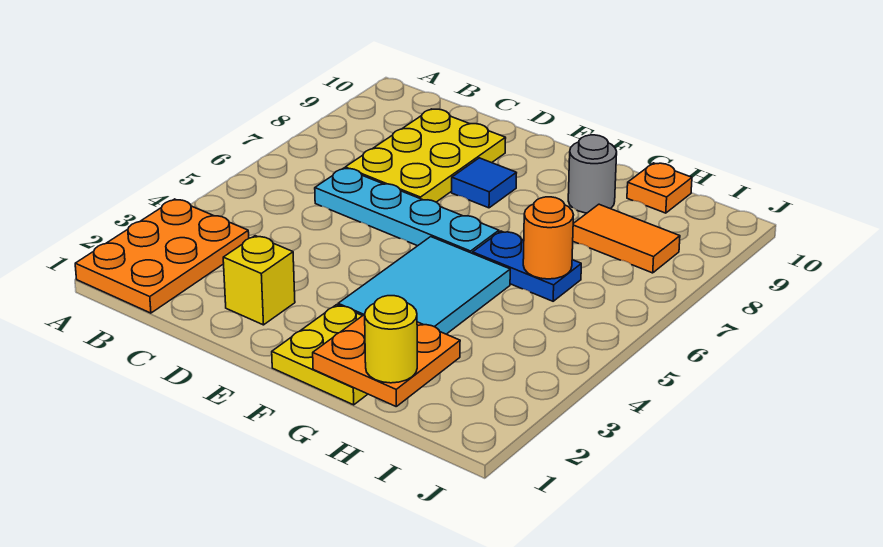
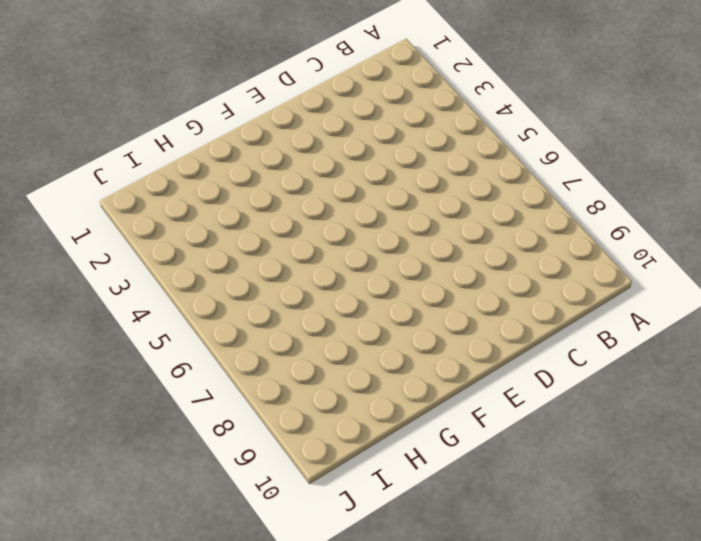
none -> orange plate A1:B3 level 1
none -> cyan plate C6:F6 level 1
none -> yellow plate C7:D9 level 1

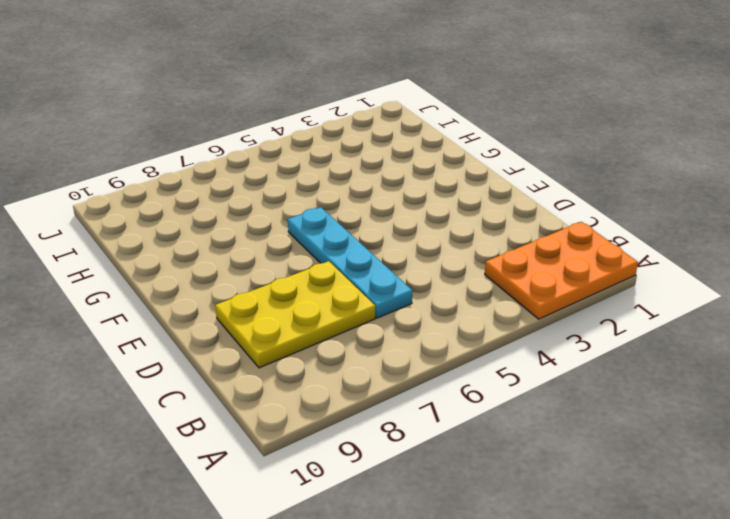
none -> yellow brick D2 level 1
none -> blue tile E8 level 1
none -> yellow plate F1:G2 level 1

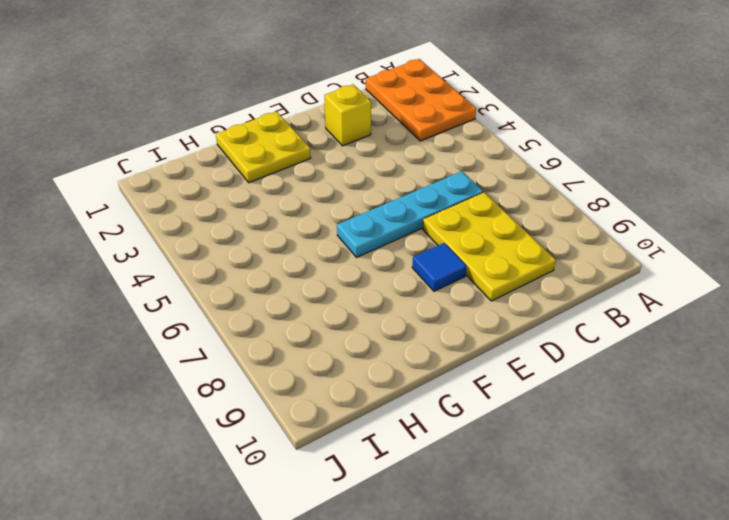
none -> cyan tile F3:G5 level 1
none -> blue plate G6:H6 level 1
none -> grey round brick G9 level 1

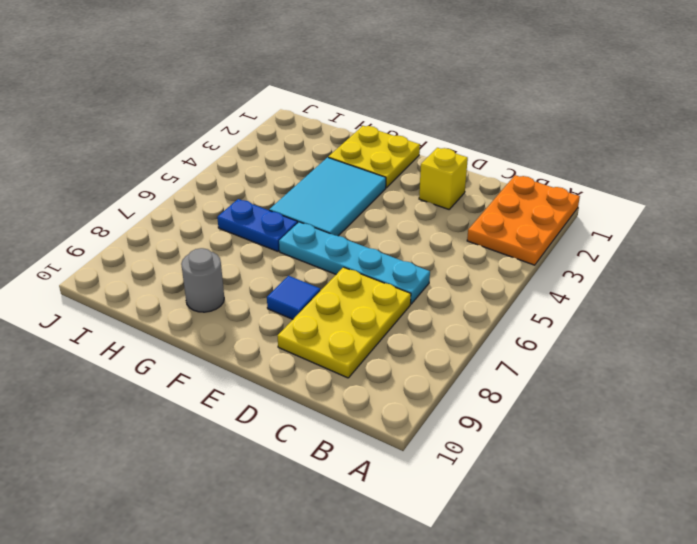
none -> orange tile H8:I8 level 1
none -> orange plate H10 level 1
none -> orange plate G1:H2 level 2

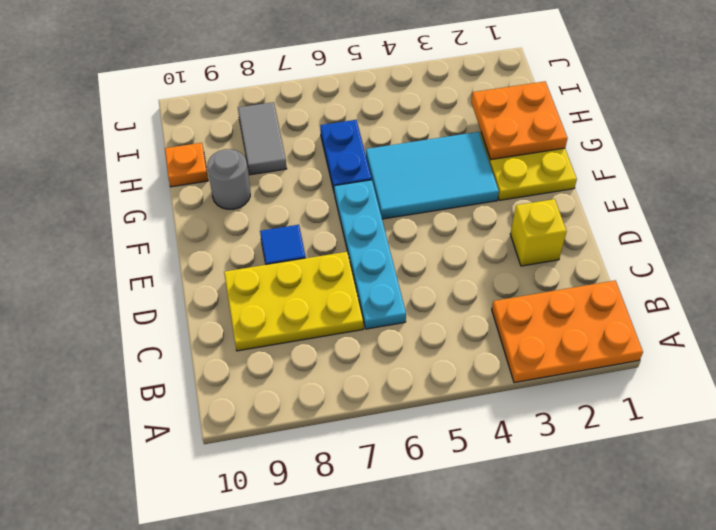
grey tile H8:I8 level 1 -> orange tile H8:I8 level 1
none -> orange round brick H6 level 2
none -> yellow round brick H1 level 3

